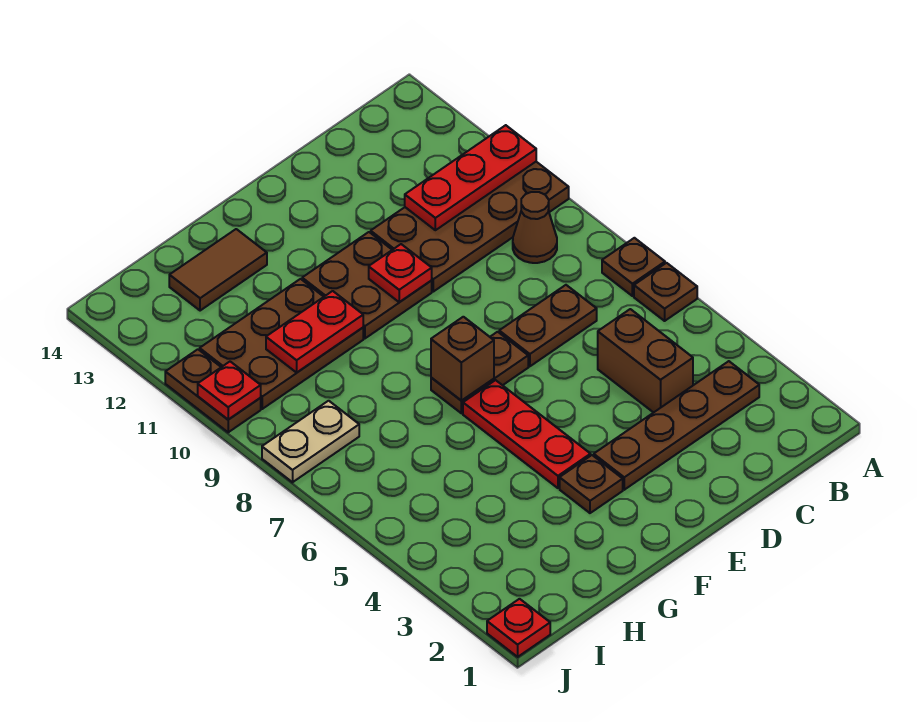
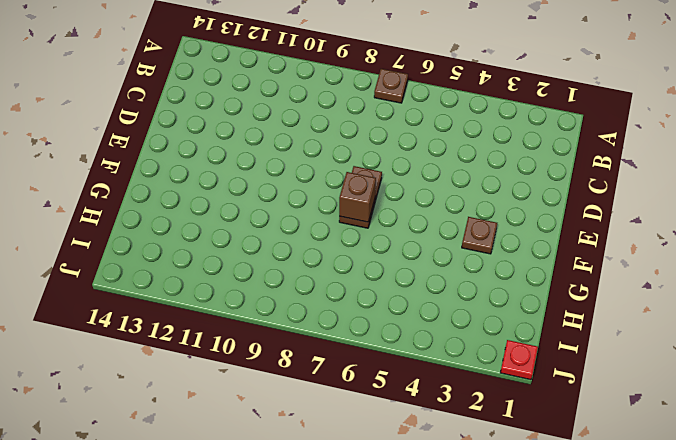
none -> brown plate A6 level 1
none -> brown plate A10:D11 level 1
none -> brown plate B3:E3 level 1

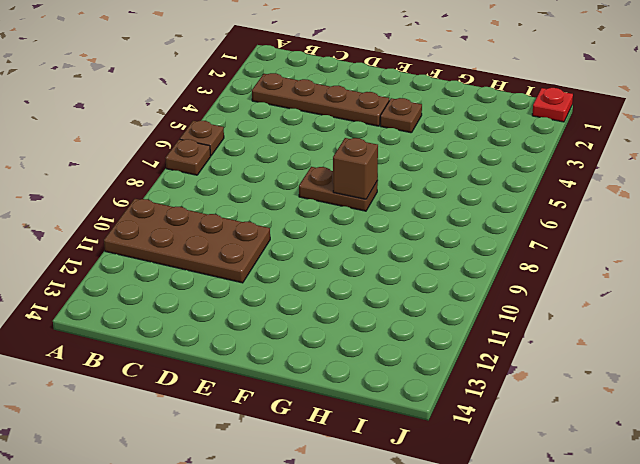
none -> brown cone B9 level 1
none -> brown brick C4:C5 level 1
none -> brown plate C7:D7 level 1

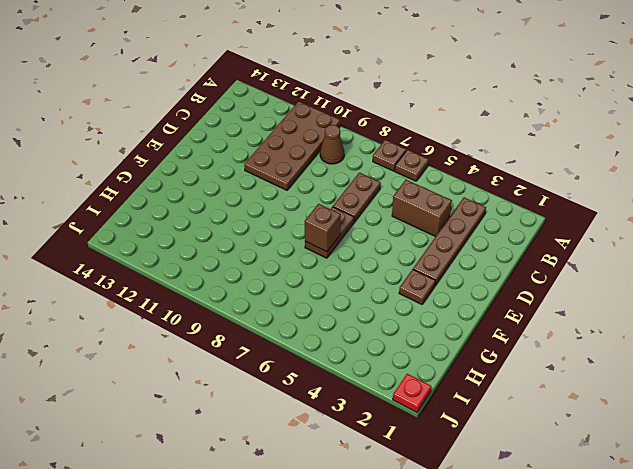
none -> brown plate E10:F11 level 1
none -> red plate F4:F6 level 1
none -> brown plate G10:I11 level 1

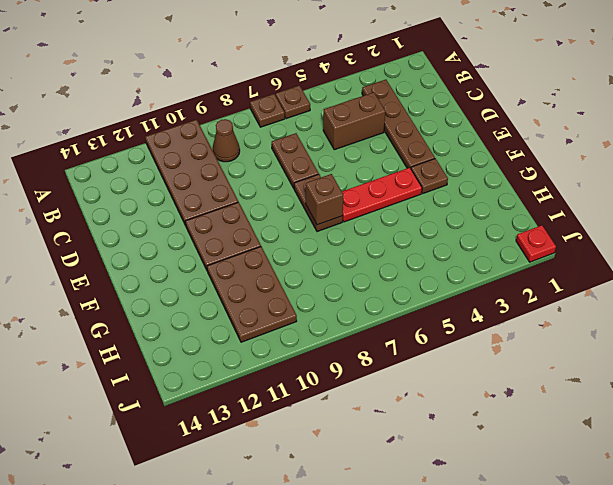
none -> brown tile G13:H13 level 1
none -> tan plate I8:J8 level 1
none -> brown plate J10:J11 level 1

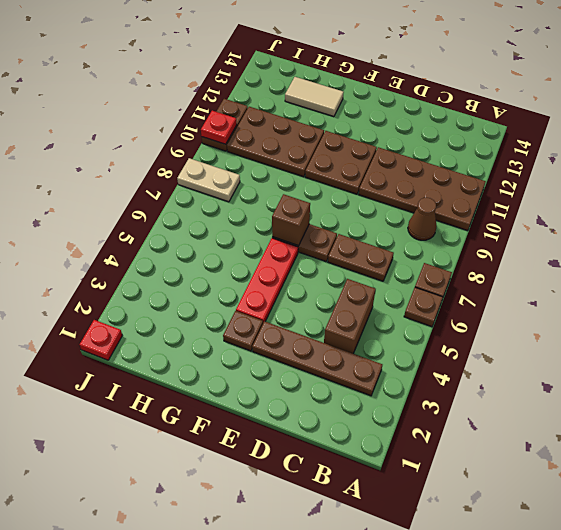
tan tile G13:H13 level 1 -> brown tile G13:H13 level 1
none -> red plate A11:C11 level 2
none -> red plate E10 level 2
none -> red plate G10:H10 level 2

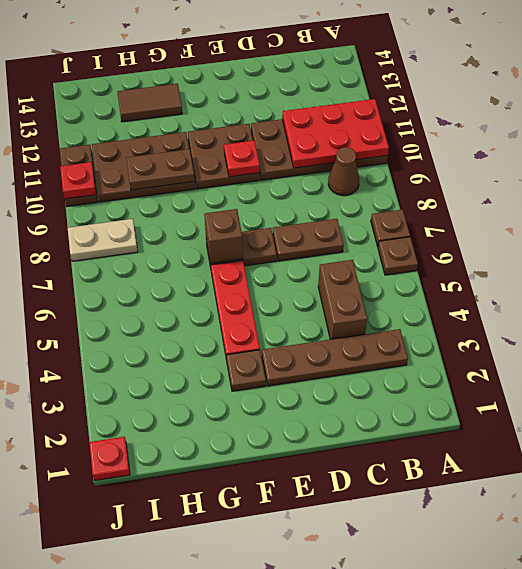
red plate A10:C11 level 2 -> red plate A11:C11 level 2
brown plate G10:H10 level 2 -> red plate G10:H10 level 2

